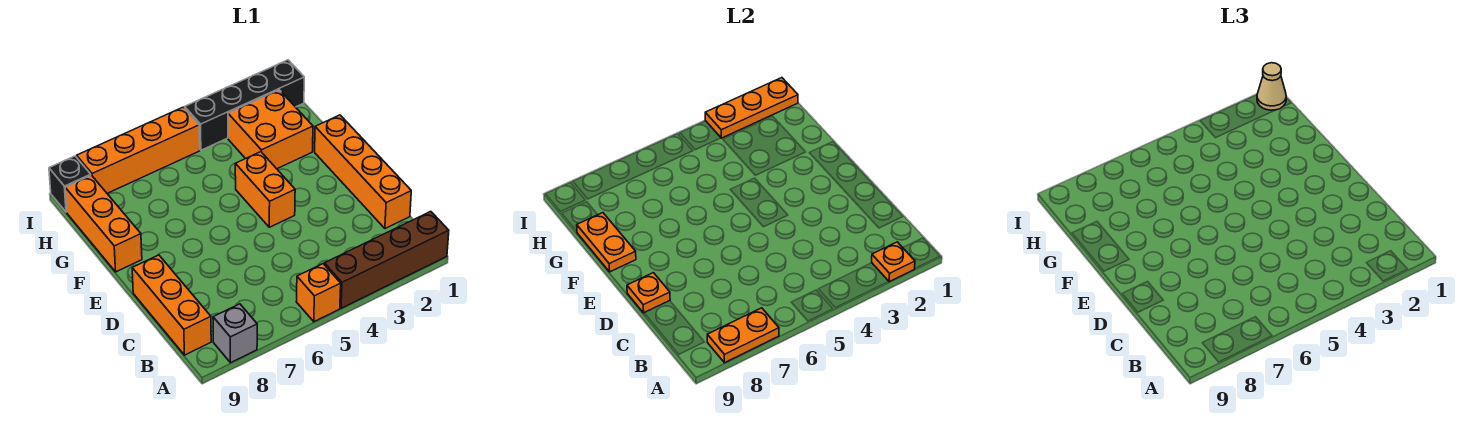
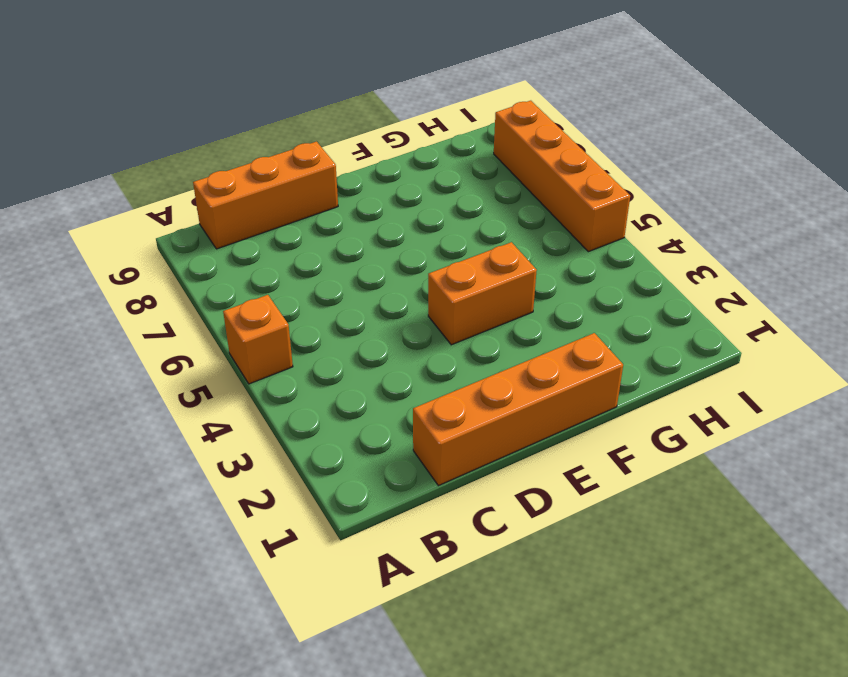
none -> brown brick A1:A4 level 1
none -> grey brick A8 level 1
none -> orange brick F9:H9 level 1

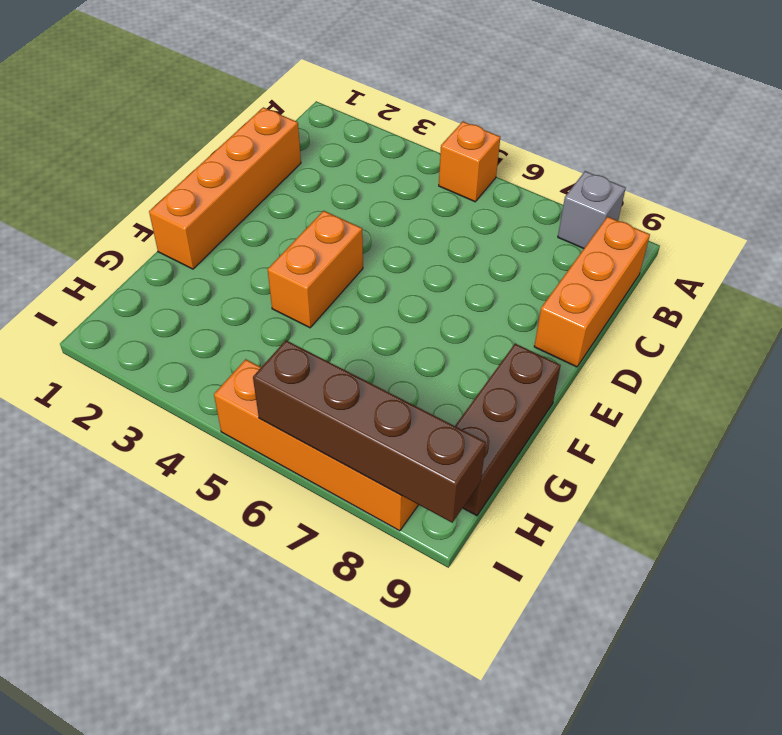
brown brick F9:H9 level 1 -> orange brick F9:H9 level 1
brown brick I6:I9 level 2 -> brown brick A1:A4 level 1
none -> orange brick G2:H3 level 1
none -> black brick I1:I4 level 1
none -> black brick I9 level 1

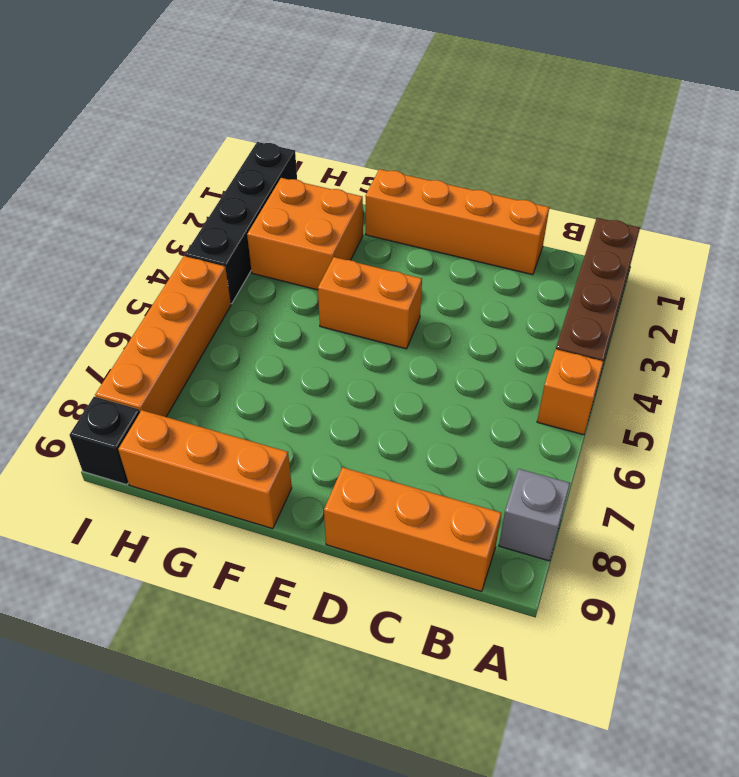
none -> orange plate A2 level 2
none -> orange plate A7:A8 level 2
none -> orange plate D9 level 2

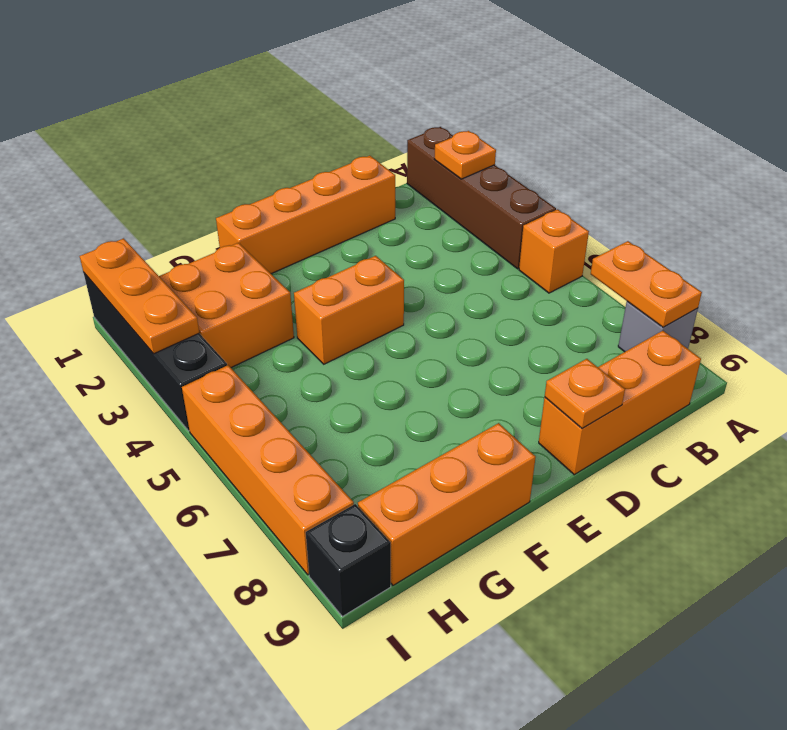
none -> orange plate F9:G9 level 2
none -> tan cone I1 level 3

